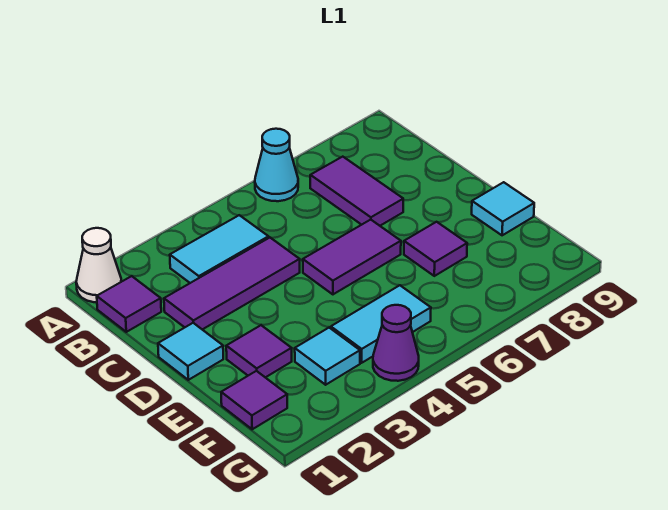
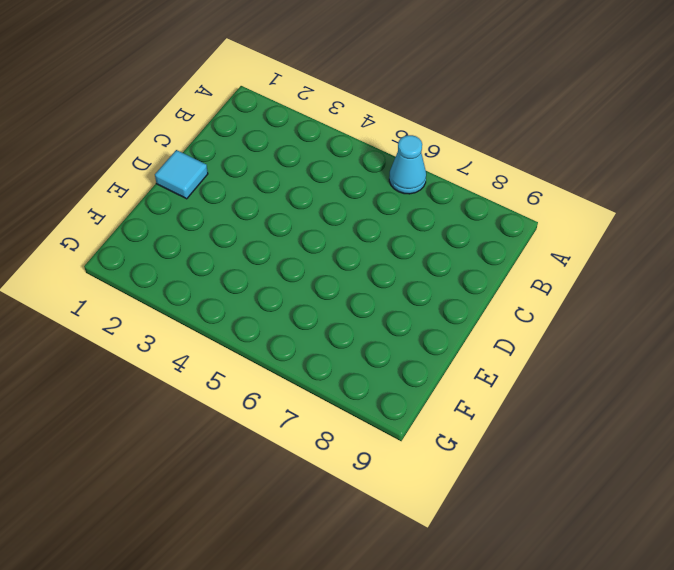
none -> white cone A1 level 1
none -> purple tile B1 level 1
none -> cyan tile B3:B4 level 1

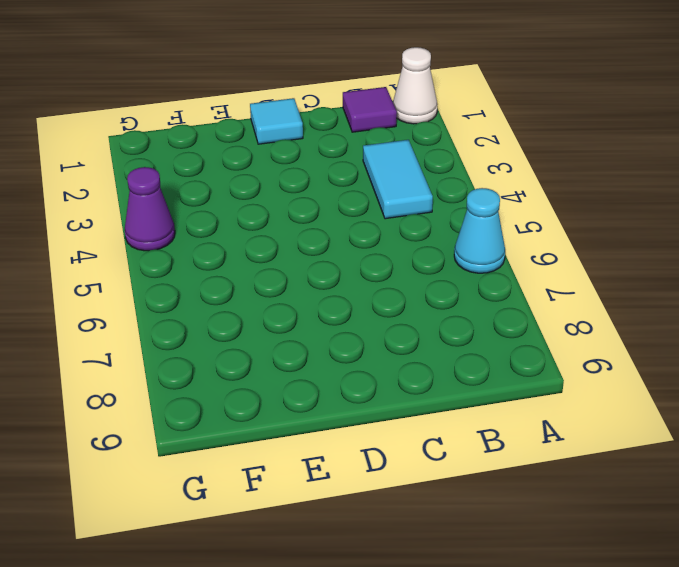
none -> purple tile B7:C7 level 1
none -> purple tile C2:C4 level 1
none -> purple tile D5:D6 level 1

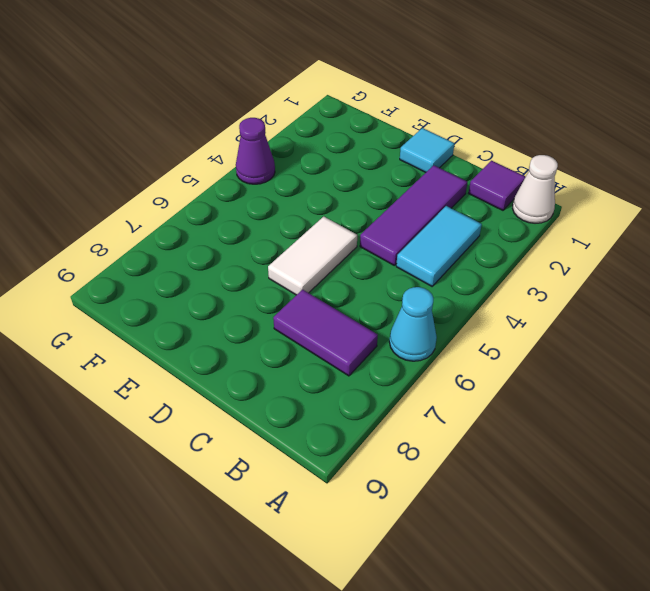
white tile D5:D6 level 1 -> purple tile D5:D6 level 1
none -> purple tile E2 level 1
none -> purple tile E7 level 1
none -> cyan tile E9 level 1

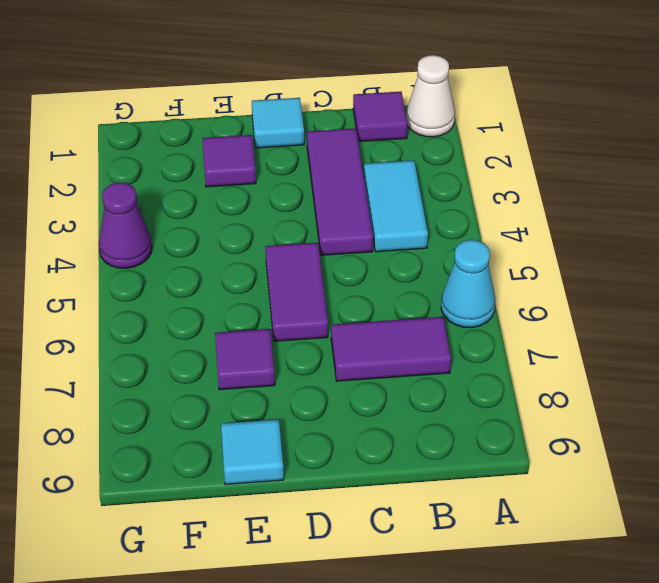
none -> purple tile F1 level 1
none -> cyan tile F3 level 1
none -> cyan tile F4:F5 level 1

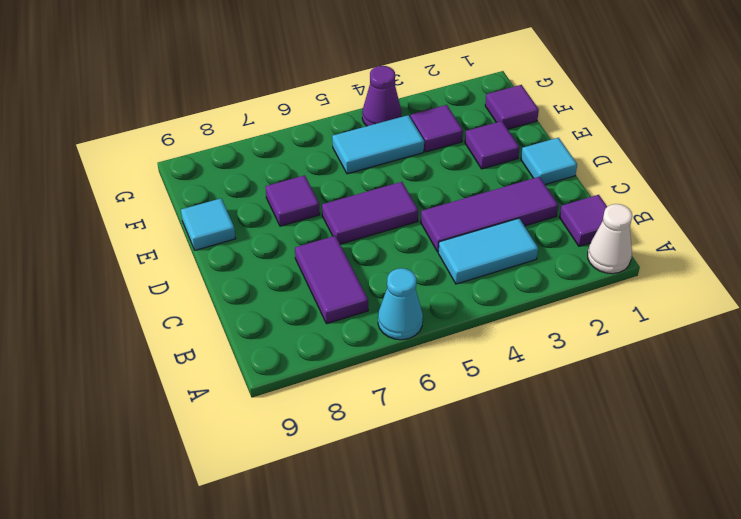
purple tile F3 level 1 -> cyan tile F3 level 1

